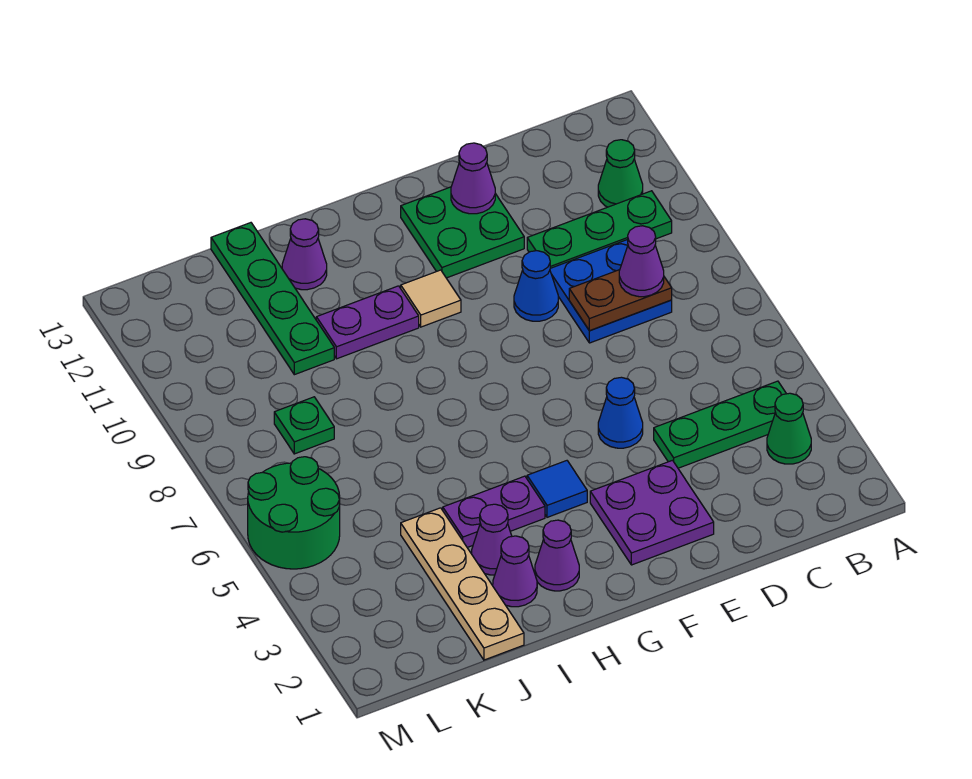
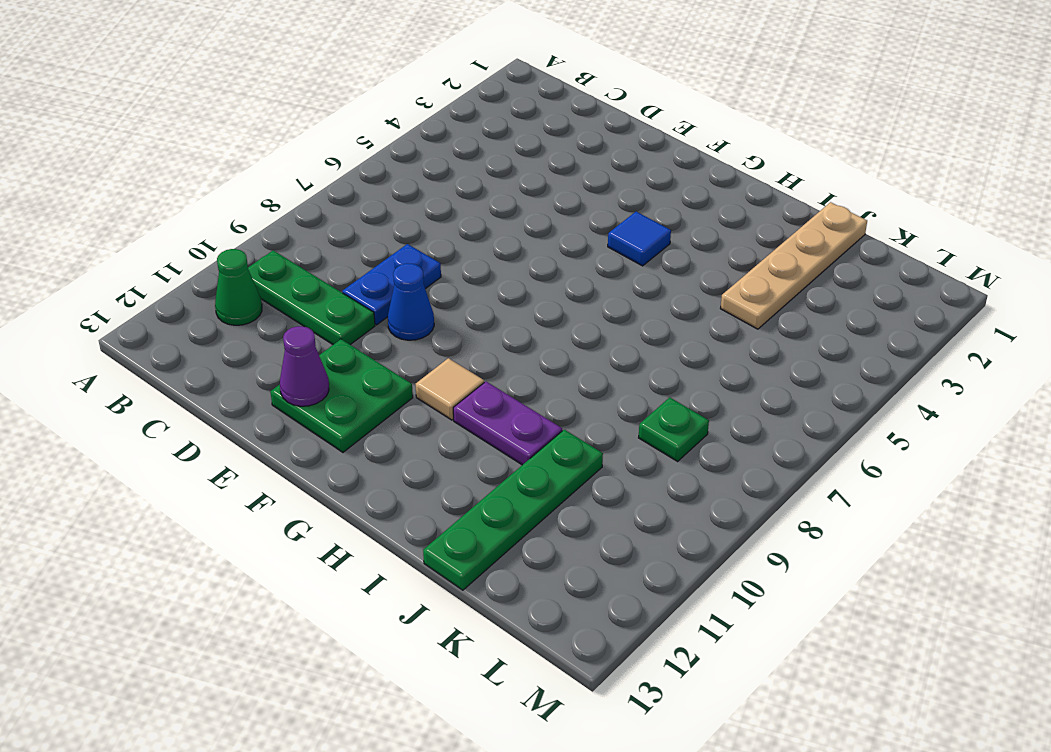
blue plate D8:D9 level 1 -> blue plate C8:D9 level 1
none -> green cone B3 level 1
none -> green plate B4:D4 level 1
none -> purple plate E2:F3 level 1

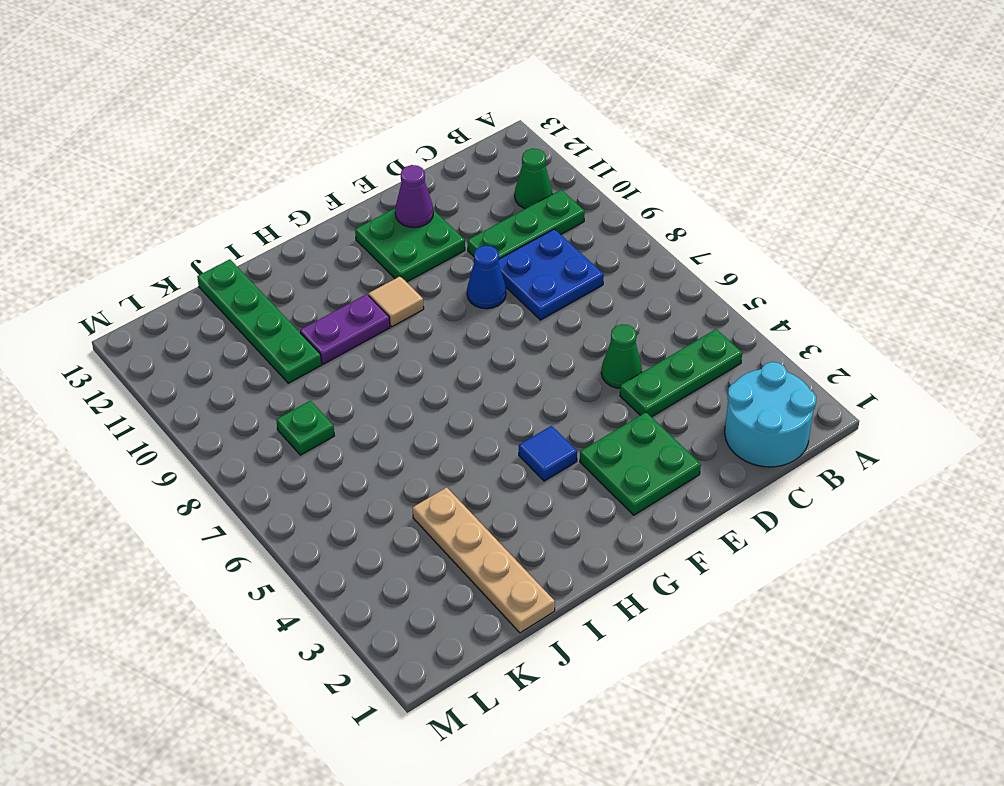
cyan round brick B1:C2 level 1 -> none
green cone D5 level 1 -> green cone B3 level 1
green plate E2:F3 level 1 -> purple plate E2:F3 level 1
none -> blue cone E5 level 1
none -> purple cone H2 level 1
none -> purple plate H4:I4 level 1

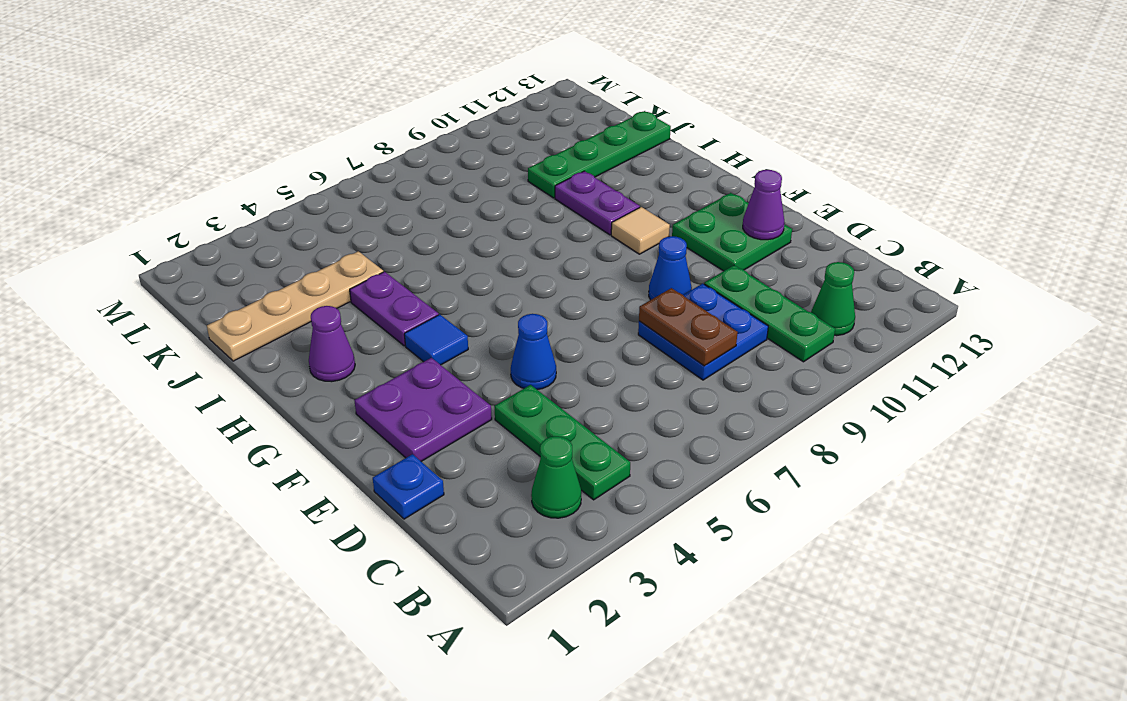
blue plate D1 level 1 -> none
none -> purple cone I2 level 1
none -> purple cone I3 level 1
none -> purple cone I12 level 1

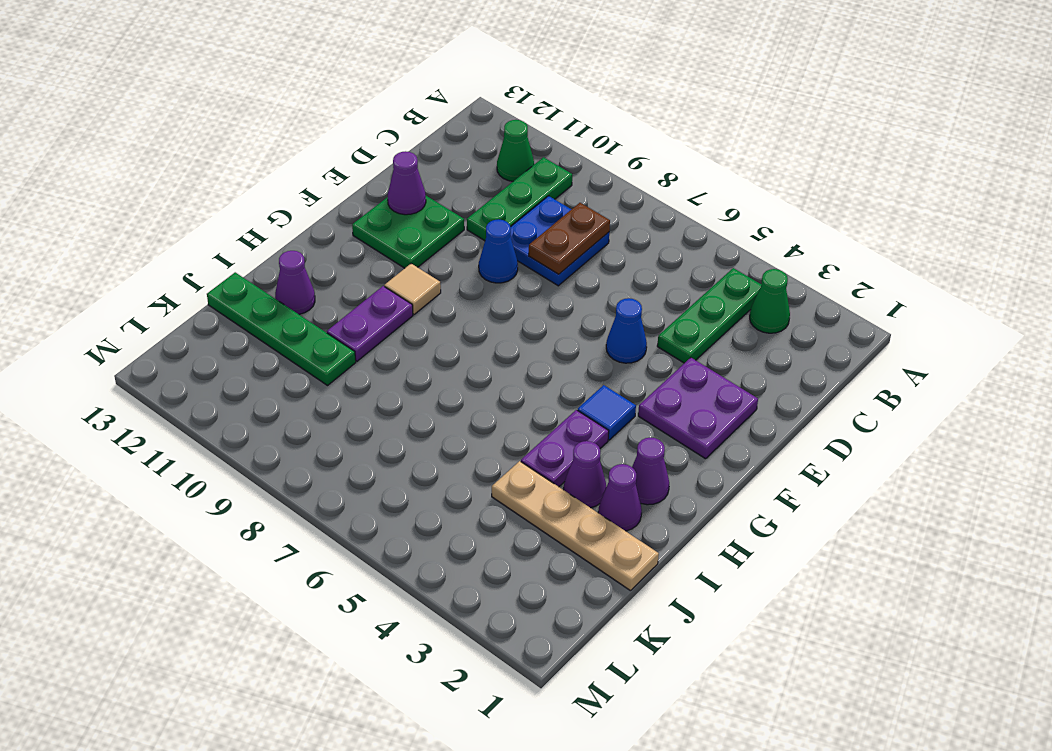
none -> green plate K8 level 1
none -> green round brick L5:M6 level 1
none -> purple cone C8 level 3

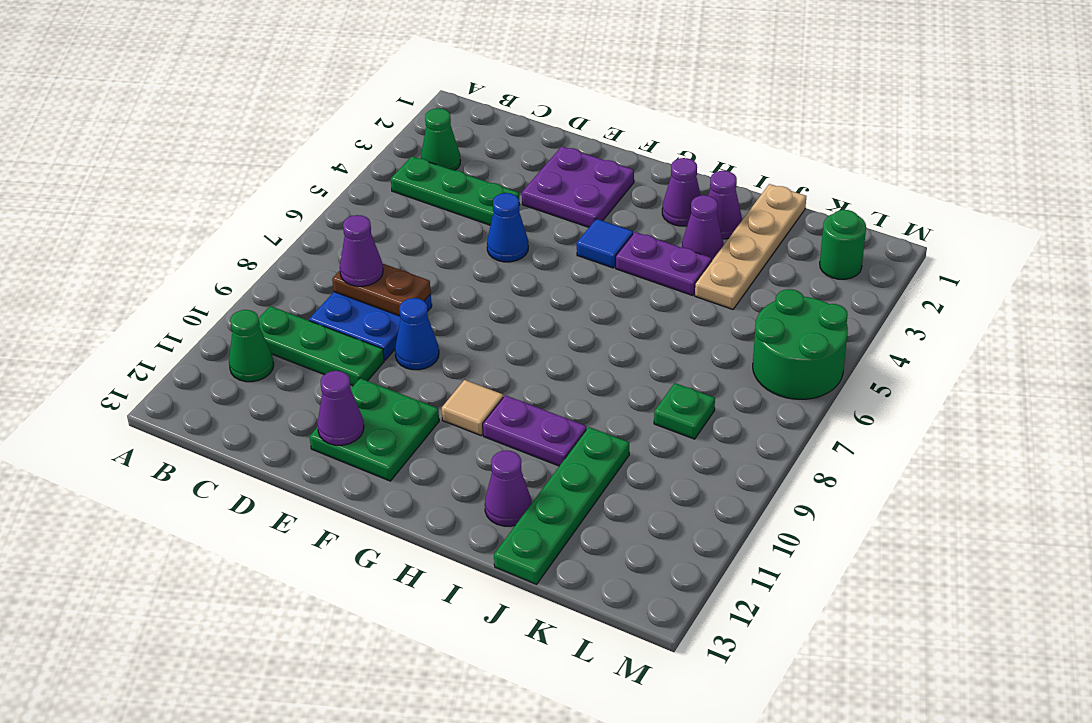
green round brick L2 level 1 -> none

